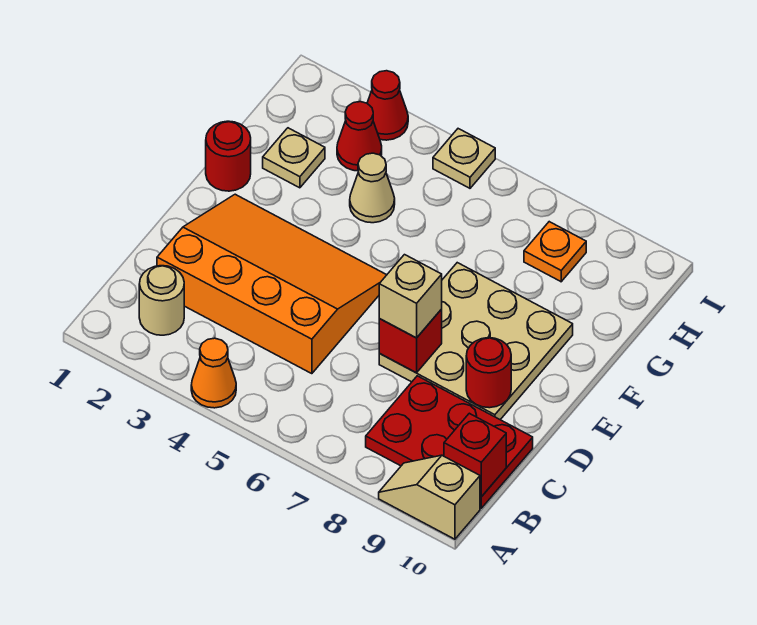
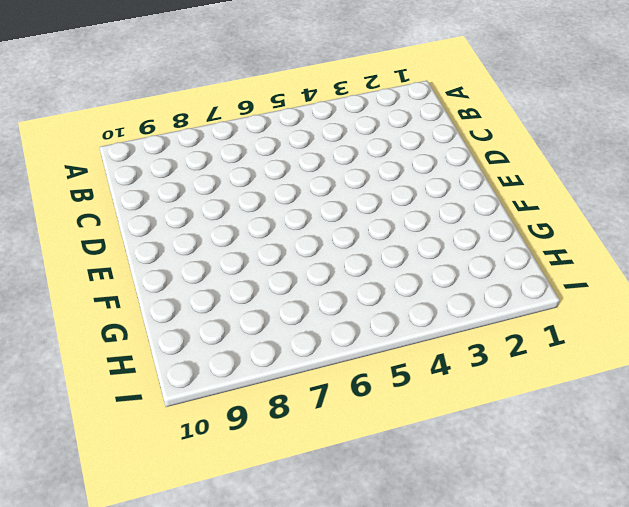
none -> orange cone A4 level 1
none -> tan slope A9:A10 level 1 top 10
none -> tan round brick B2 level 1

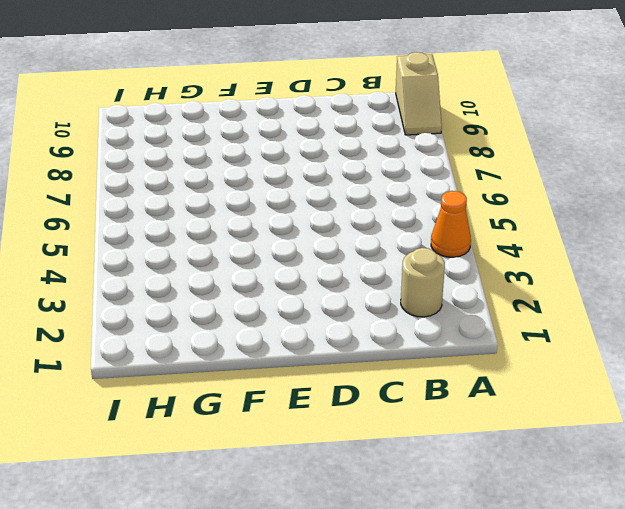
none -> red plate B8:C10 level 1
none -> orange slope C2:E5 level 1 top C
none -> tan plate D7:F9 level 1

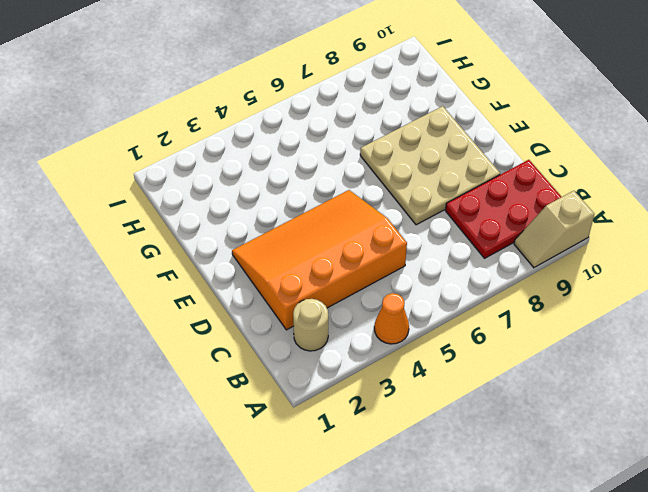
none -> red round brick F1 level 1
none -> tan plate G2 level 1
none -> tan cone G4 level 1

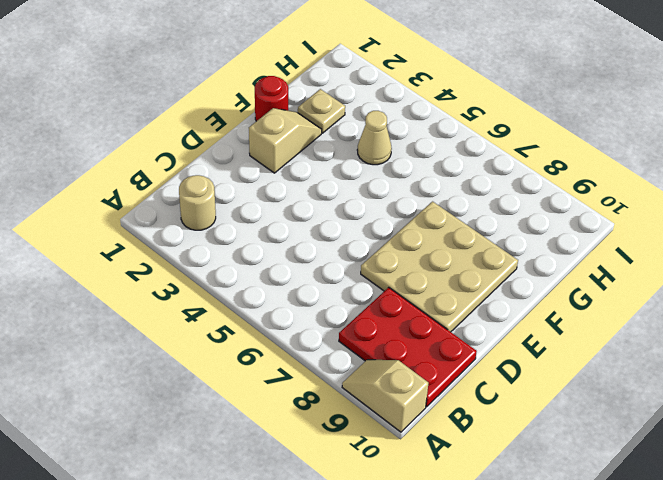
tan slope E2:F2 level 1 top E -> orange slope C2:E5 level 1 top C
none -> orange cone A4 level 1
none -> red cone H3 level 1
none -> orange plate H8 level 1

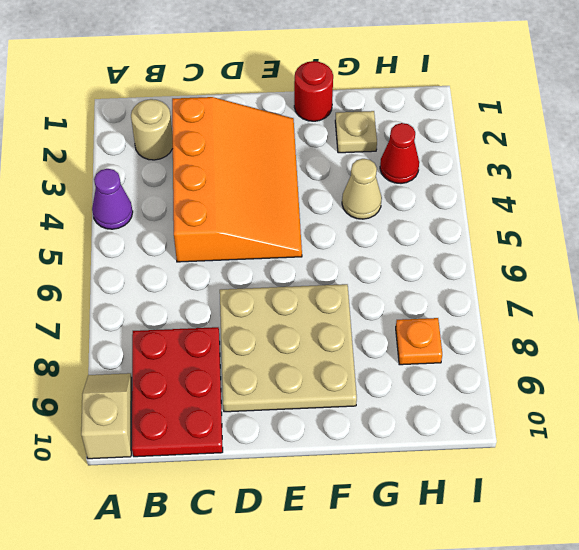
purple cone A4 level 1 -> orange cone A4 level 1
none -> red cone I3 level 1
none -> tan plate I5 level 1
none -> red brick B10 level 2

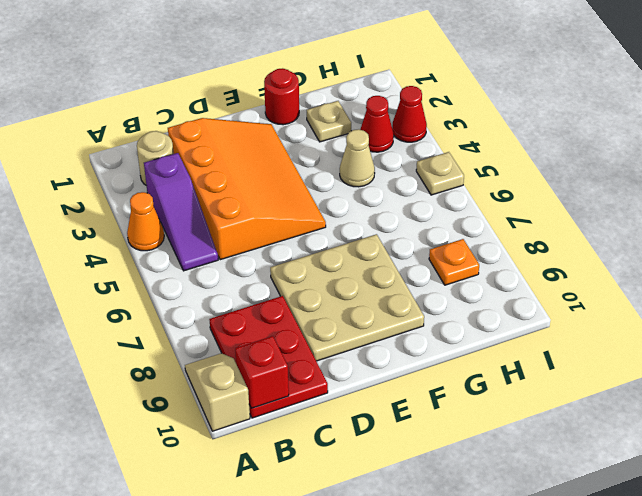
purple slope B3:B5 level 1 top 3 -> none
none -> red brick D7 level 2
none -> red round brick D9 level 2
none -> tan brick D7 level 3

